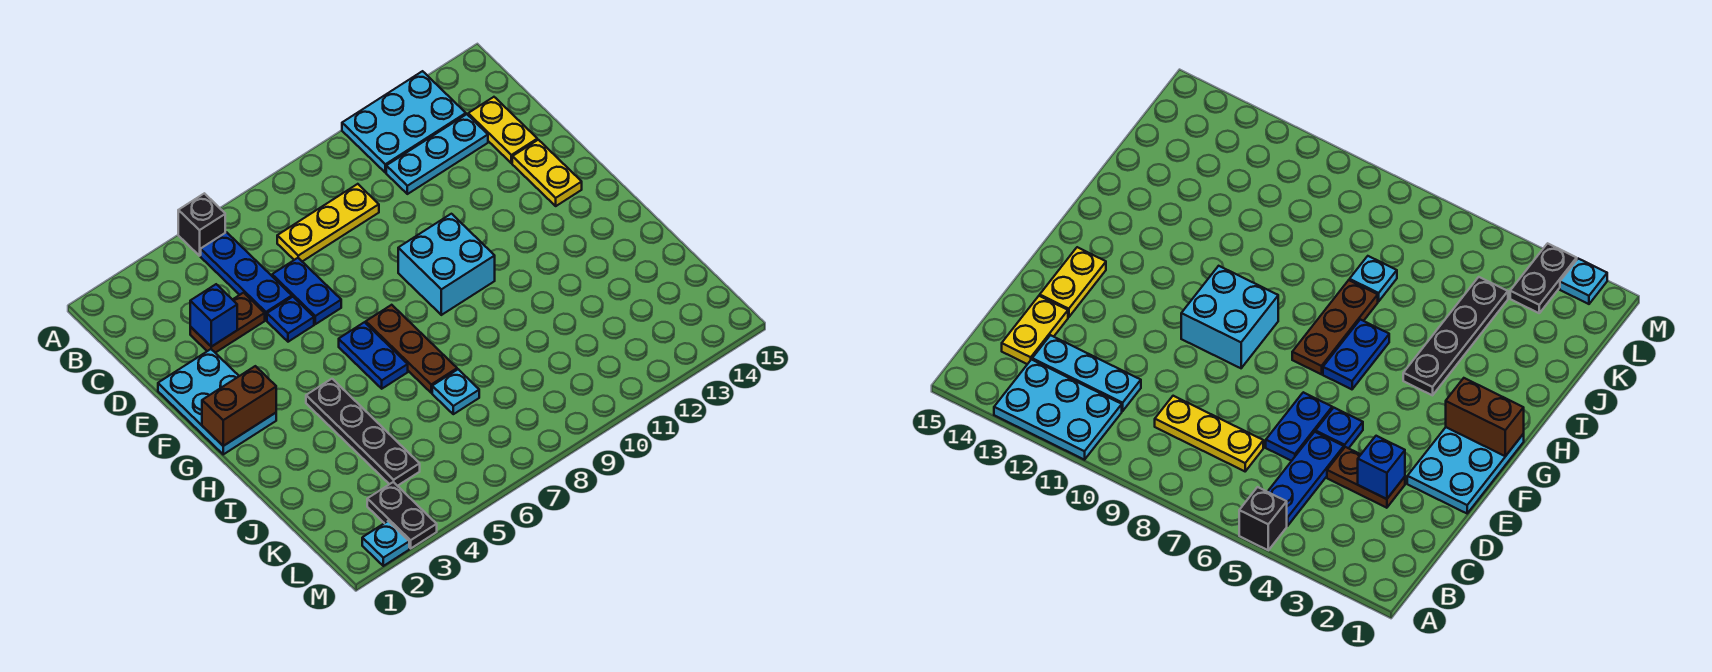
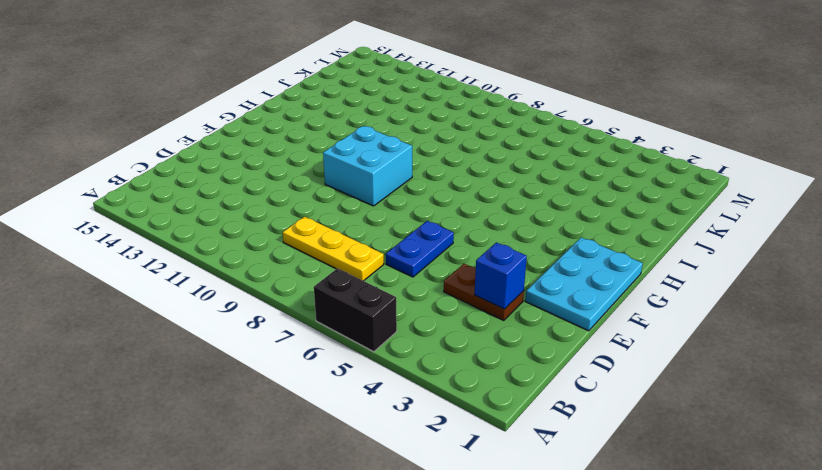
black brick A5:A6 level 1 -> black brick A5 level 1
none -> cyan plate A11:B13 level 1
none -> blue plate B5:D5 level 1
none -> cyan plate C11:C13 level 1

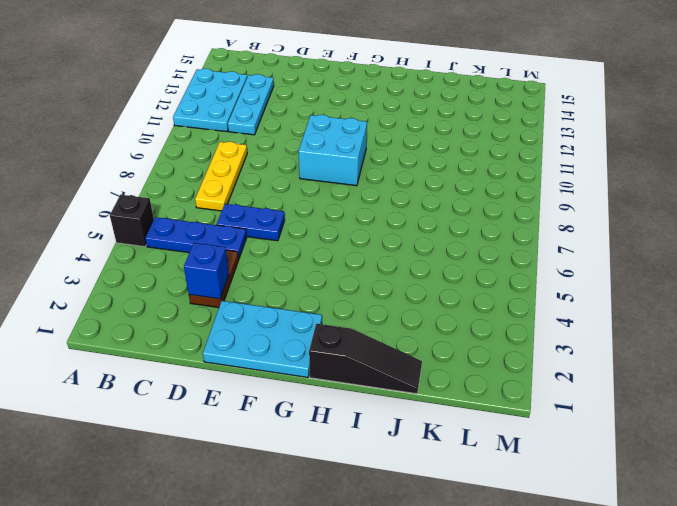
black slope H1:J1 level 1 top H -> none
none -> yellow plate C14:D14 level 1
none -> blue plate E5 level 1
none -> yellow plate E14:F14 level 1

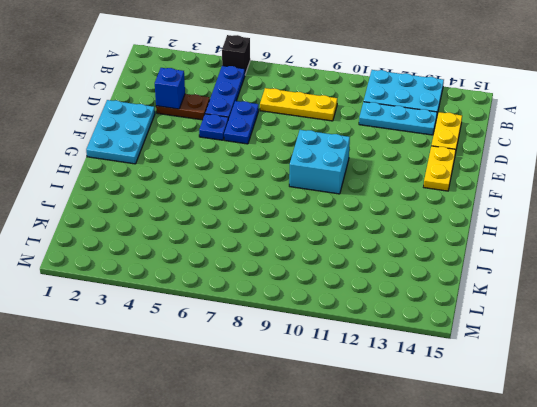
none -> blue plate G6:H6 level 1
none -> brown plate G7:I7 level 1
none -> black plate H4:K4 level 1

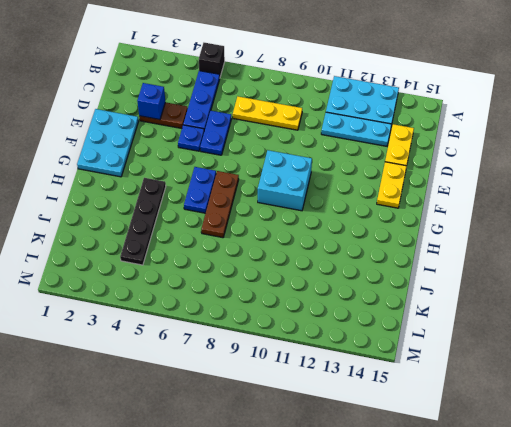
none -> cyan plate J7 level 1
none -> black plate L3:M3 level 1
none -> cyan plate M2 level 1

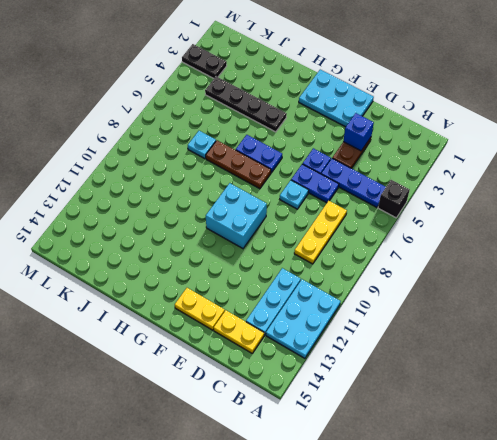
cyan plate E7 level 1 -> cyan plate M2 level 1
none -> brown brick G1:G2 level 2

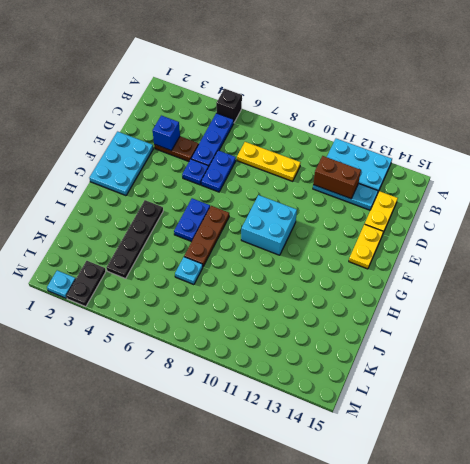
brown brick C11:C12 level 2 -> brown brick G1:G2 level 2

